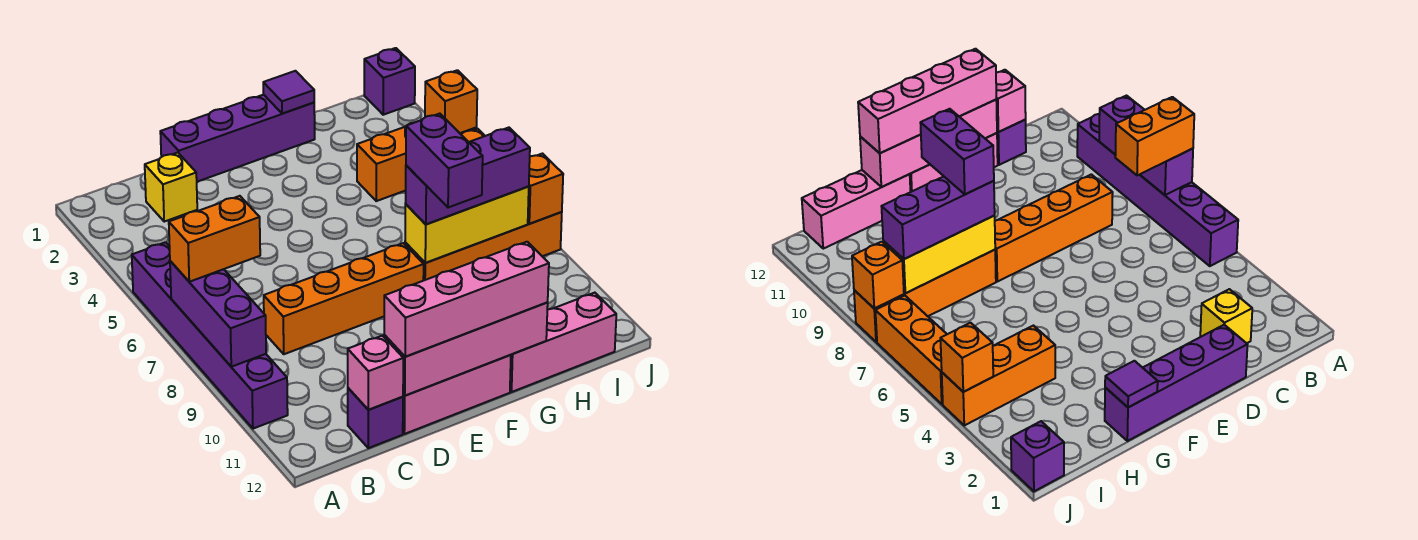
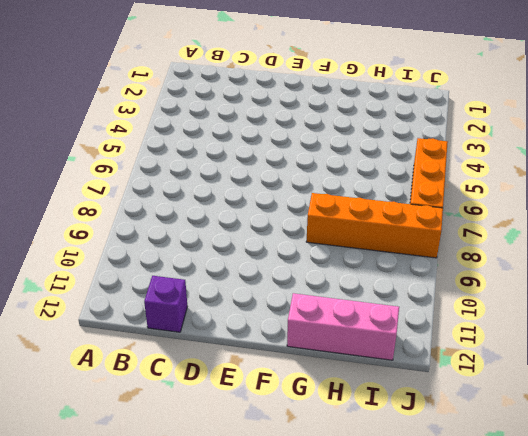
none -> purple brick A5:A10 level 1
none -> yellow brick C2 level 1
none -> orange brick C8:F8 level 1

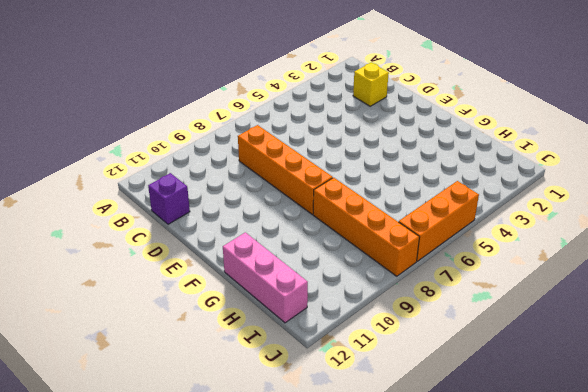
none -> purple brick A5:A10 level 1
none -> purple brick D1:G1 level 1
none -> pink brick D12:F12 level 1

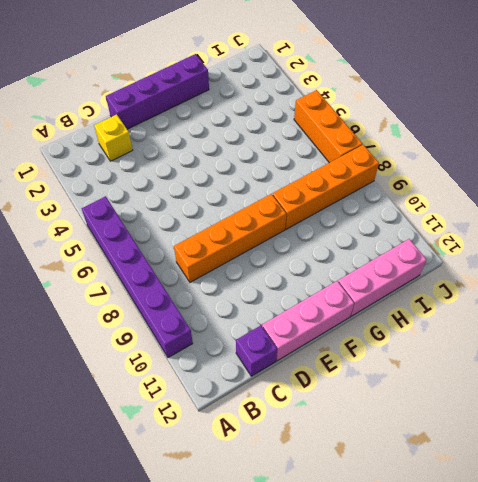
none -> orange brick H4:J4 level 1
none -> purple brick J1 level 1
none -> purple brick A7:A9 level 2

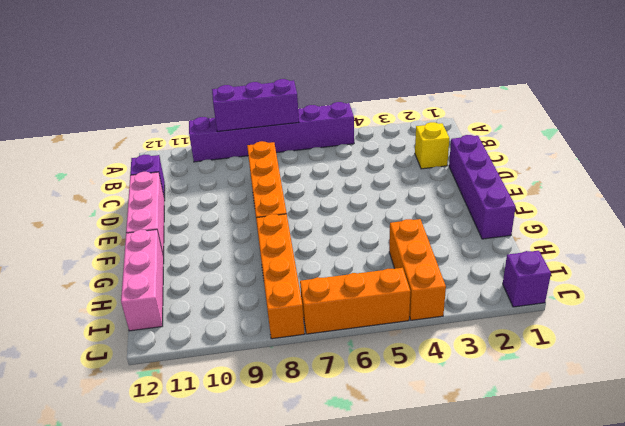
none -> pink brick C12 level 2
none -> pink brick D12:G12 level 2
none -> purple tile G1 level 2

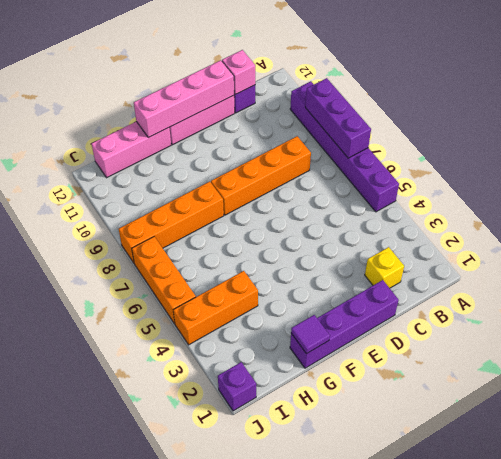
none -> yellow brick G8:I8 level 2
none -> orange brick J4 level 2
none -> orange brick J8 level 2

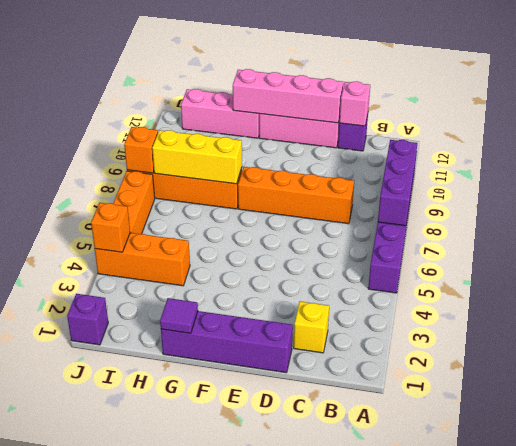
none -> orange brick A7:B7 level 3
none -> pink brick D12:G12 level 3
none -> purple brick G8:I8 level 3

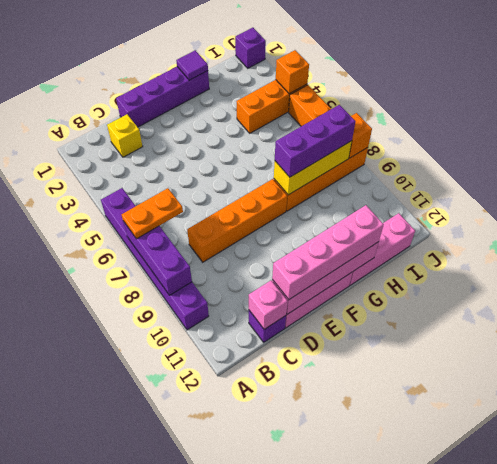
orange plate A7:B7 level 3 -> orange brick A7:B7 level 3
none -> purple brick G8:G9 level 4

